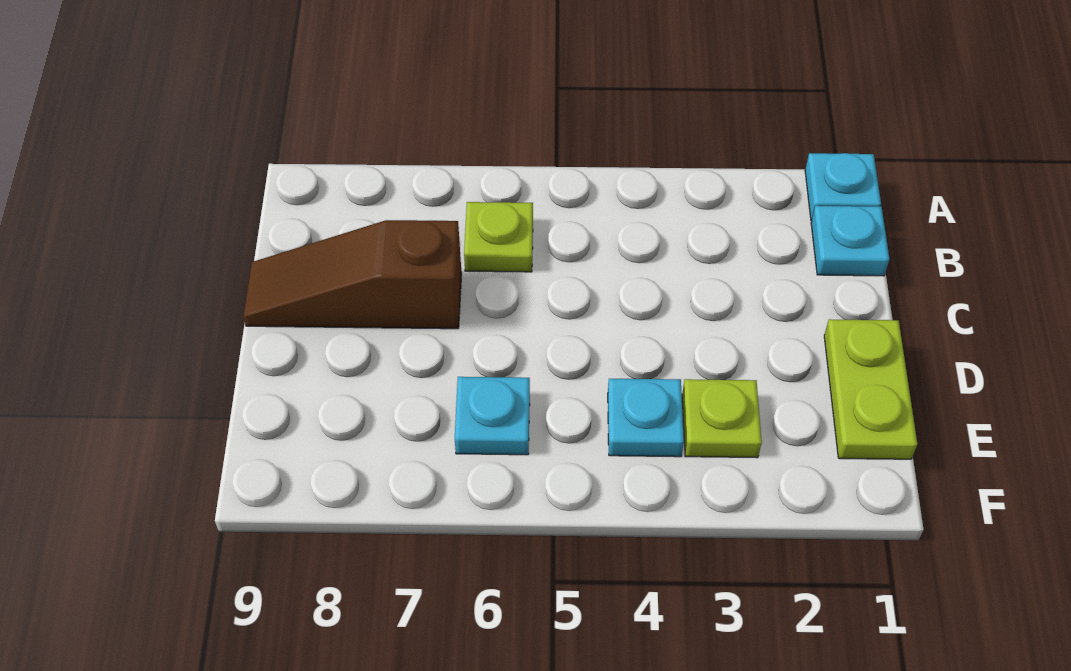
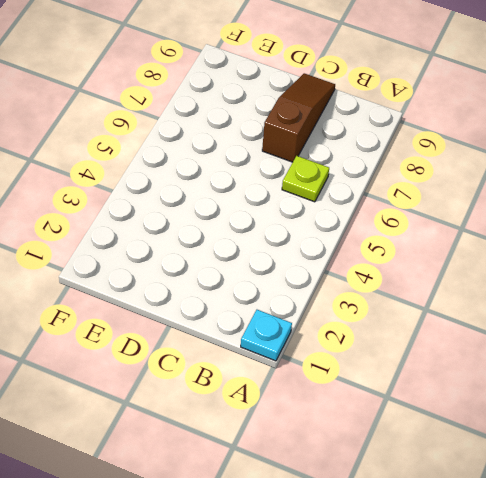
none -> cyan plate B1 level 1
none -> lime plate D1:E1 level 1

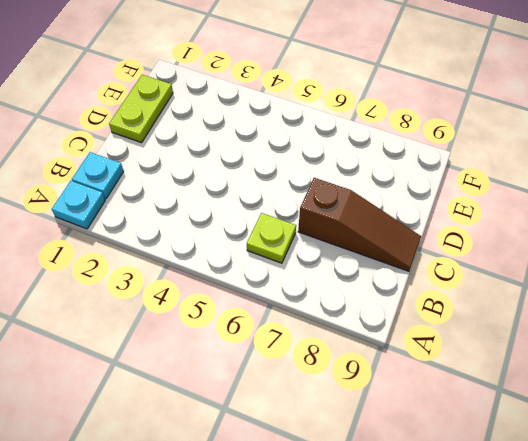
none -> lime plate E3 level 1
none -> cyan plate E4 level 1

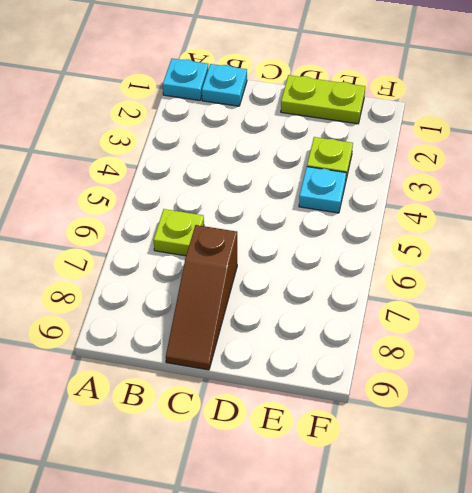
none -> cyan plate E6 level 1

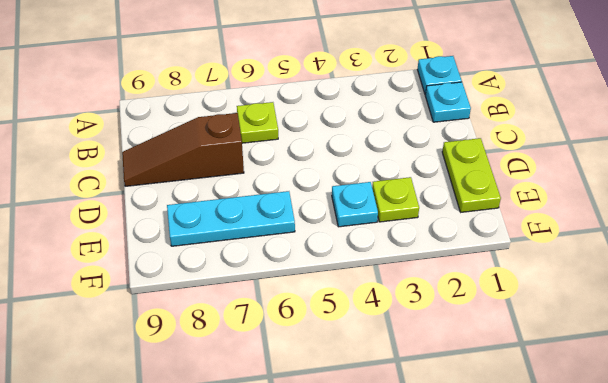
cyan plate E6:E8 level 1 -> cyan plate E6 level 1

